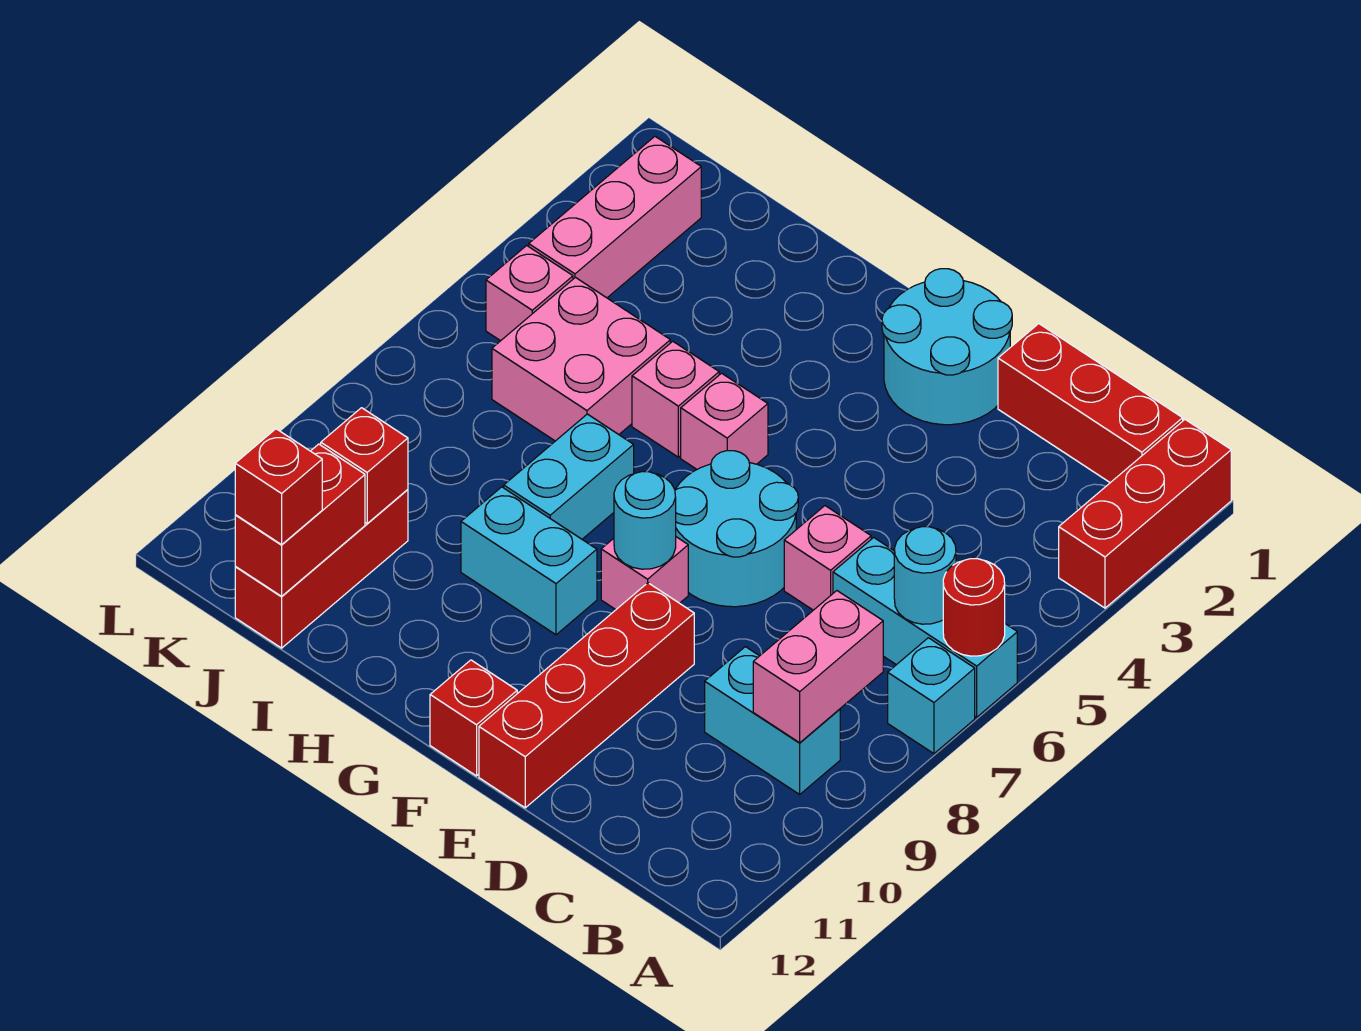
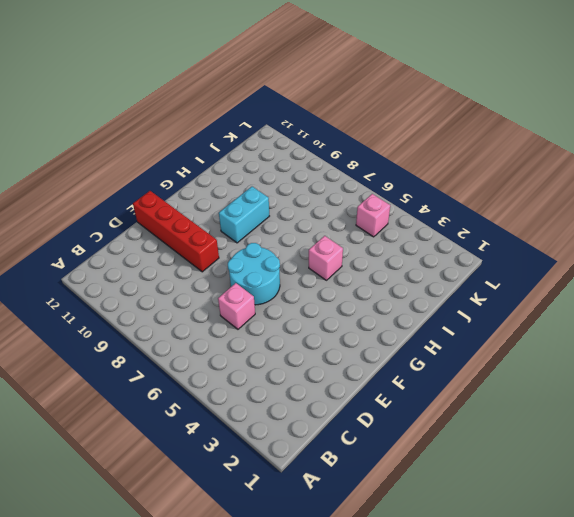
none -> red brick A1:A3 level 1
none -> cyan brick A6:C6 level 1
none -> cyan brick A7 level 1

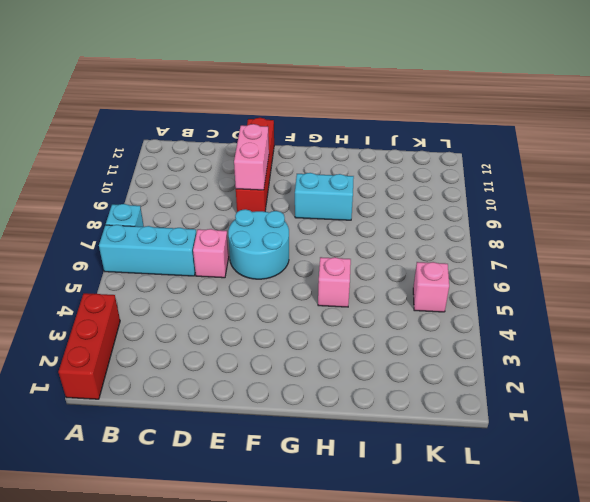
pink brick E9:E10 level 2 -> pink brick B8:B9 level 2
none -> red brick B1:D1 level 1
none -> cyan brick B9:C9 level 1
none -> cyan round brick E1:F2 level 1

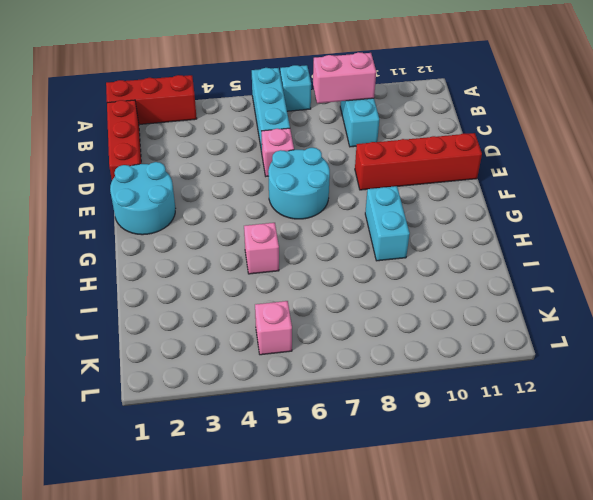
none -> pink brick F8 level 1
none -> red brick F12 level 1
none -> pink brick G5 level 1

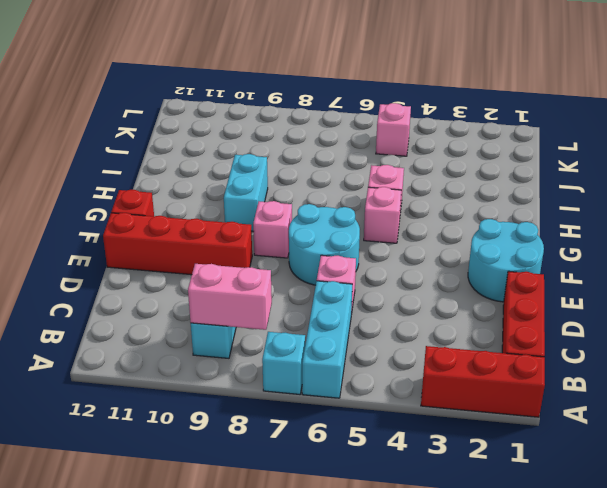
none -> cyan brick H7:H8 level 1
none -> pink brick I5:J6 level 1
none -> red brick J10:J12 level 1

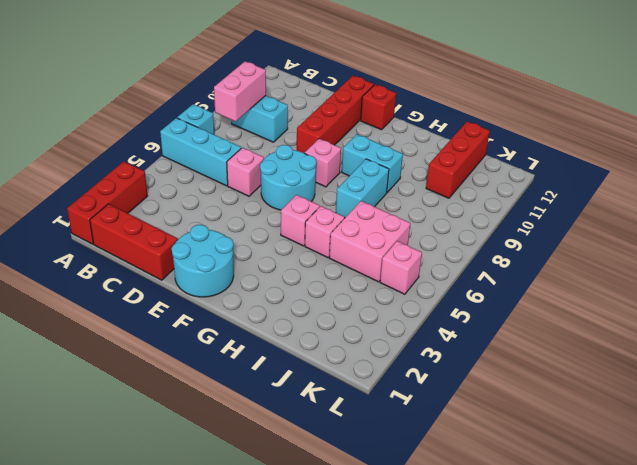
none -> pink brick K2:K4 level 1
none -> red round brick A6 level 2
none -> cyan round brick B6 level 2

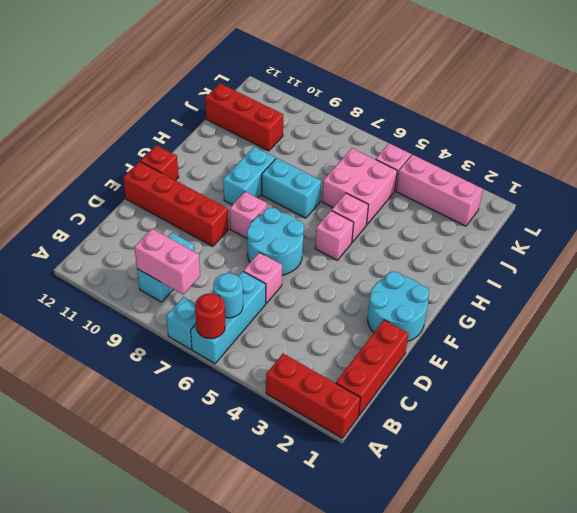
none -> cyan round brick F8 level 2
none -> red brick J10 level 2
none -> red brick J11:J12 level 2

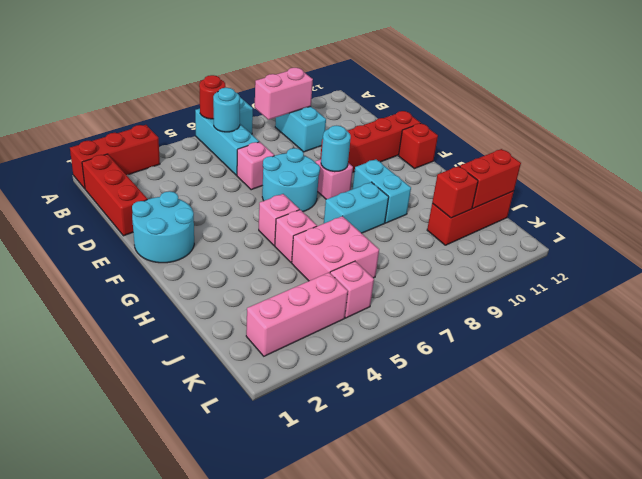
none -> red brick J12 level 3

